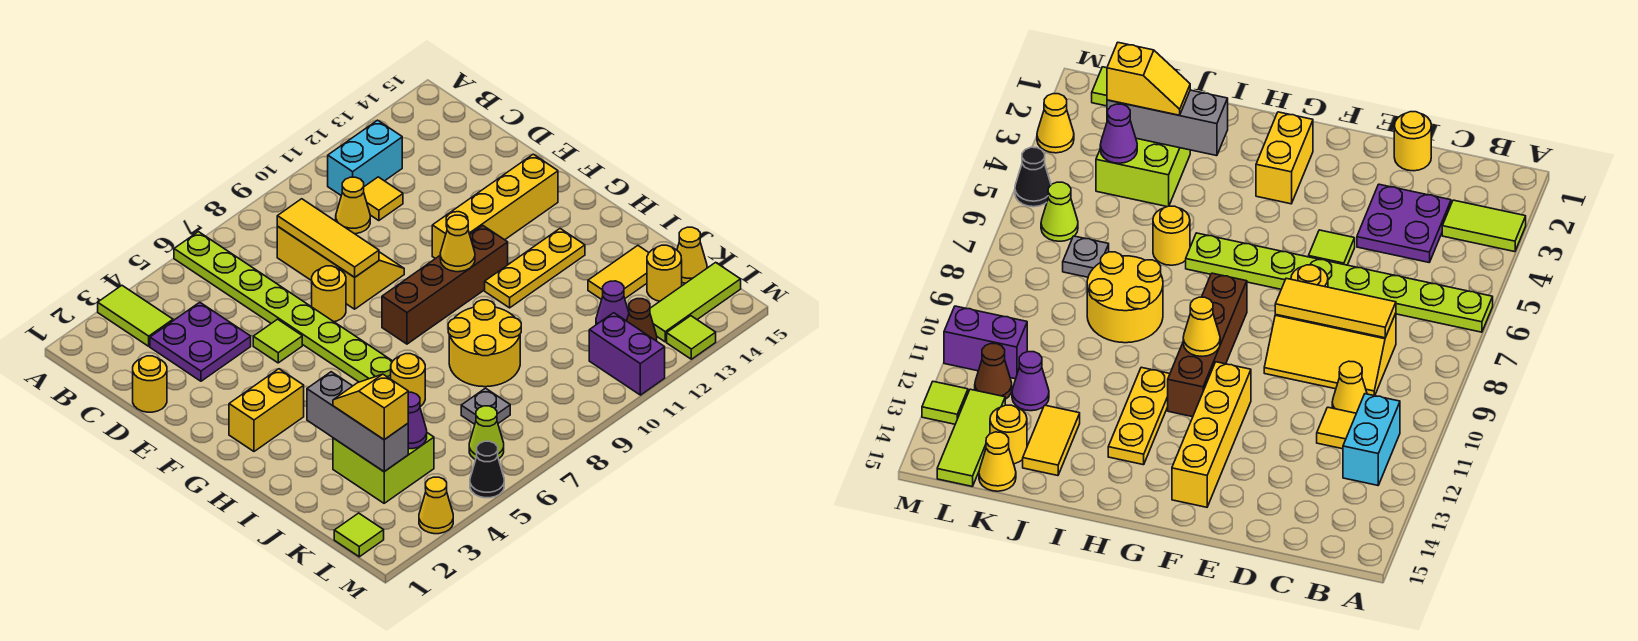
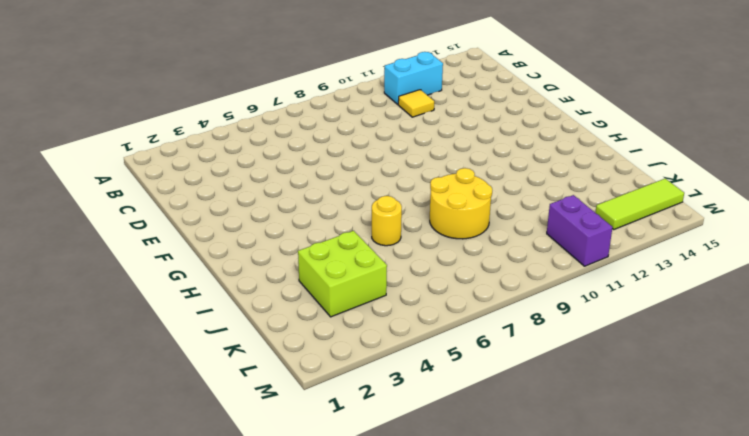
none -> lime tile A3:B3 level 1
none -> lime plate A6:H6 level 1
none -> purple plate C3:D4 level 1
none -> yellow slope C8:E9 level 1 top 8

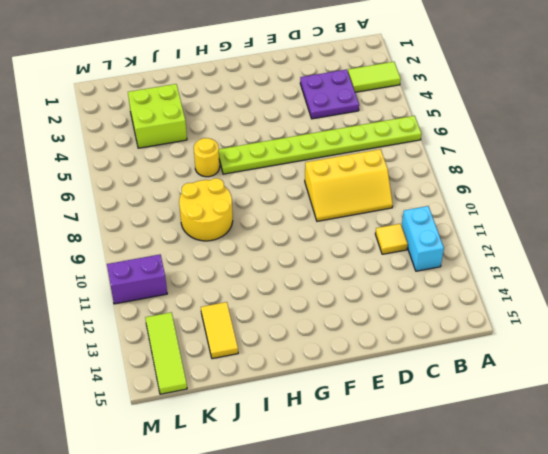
none -> yellow cone C10 level 1
none -> yellow round brick D1 level 1
none -> lime tile E5 level 1
none -> yellow round brick E7 level 1

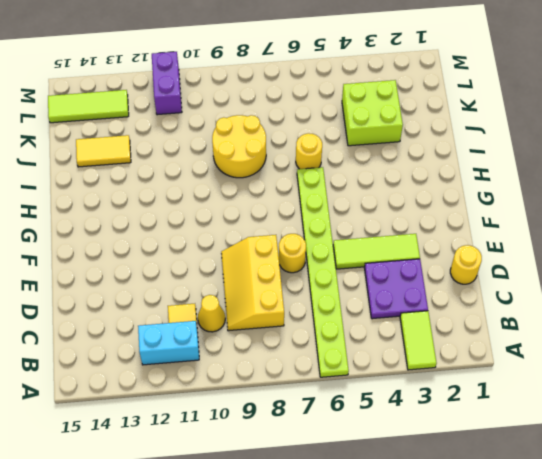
lime tile E3:E5 level 1 -> lime tile E5 level 1
none -> yellow brick F11:F14 level 1
none -> yellow brick G2:G3 level 1
none -> brown brick G8:G11 level 1
none -> yellow plate H11:H13 level 1

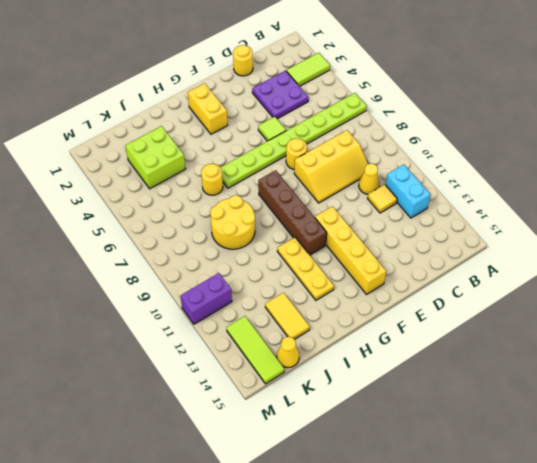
none -> grey plate K7 level 1
none -> purple cone K12 level 1
none -> yellow round brick K14 level 1
none -> lime tile L1 level 1

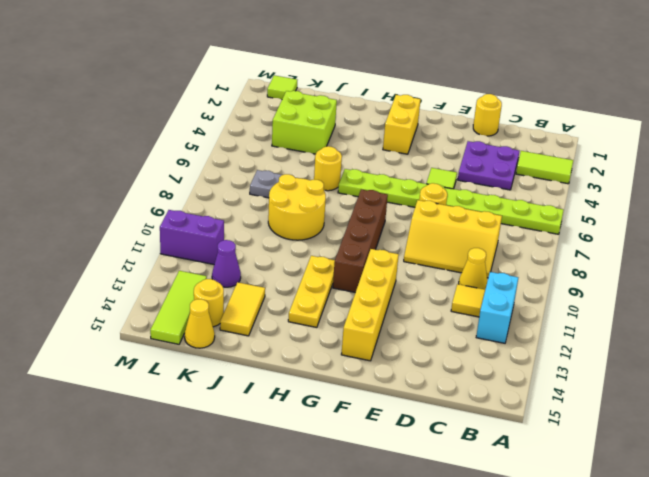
none -> lime cone L6 level 1
none -> brown cone L12 level 1
none -> yellow cone M3 level 1
none -> black cone M5 level 1

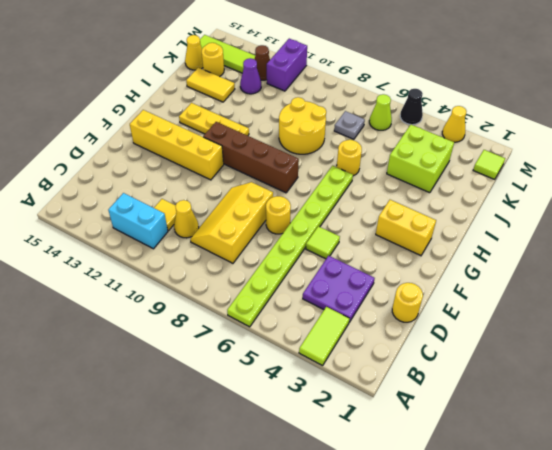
none -> lime tile M13 level 1
none -> yellow tile C8:E8 level 2
none -> yellow cone G10 level 2
none -> grey brick I3:K3 level 2

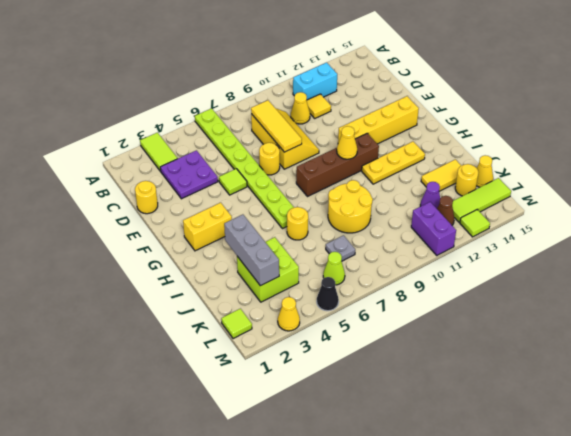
none -> purple cone K4 level 2
none -> yellow slope J3:K3 level 3 top K

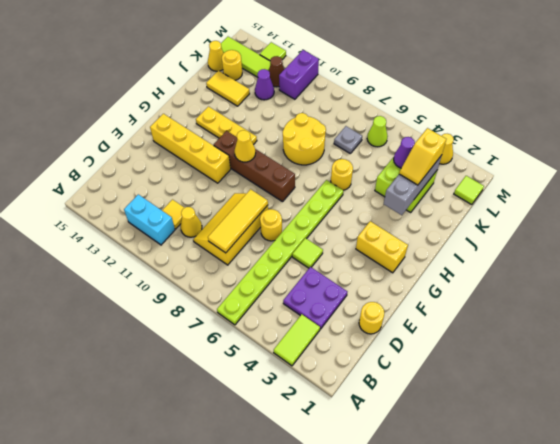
none -> black cone M5 level 1

